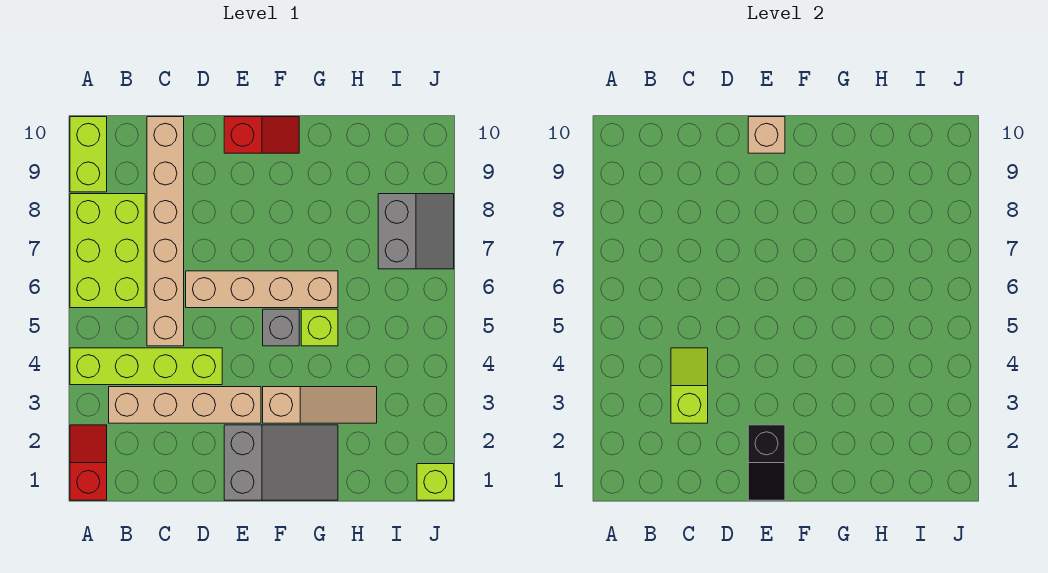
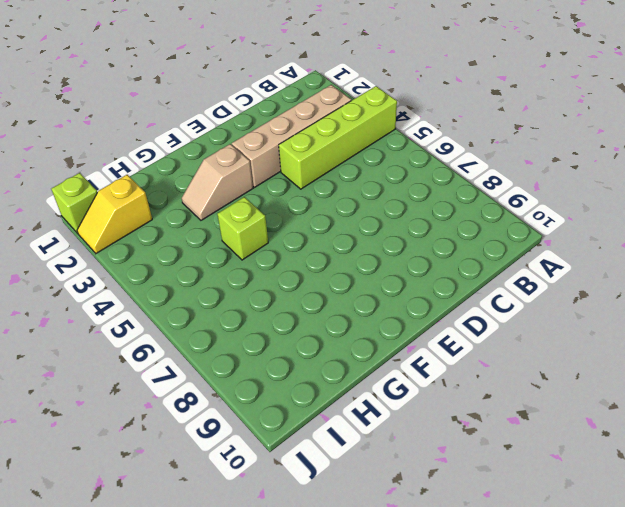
tan slope F3:G3 level 1 top F -> tan slope F3:H3 level 1 top F
yellow slope I2:J2 level 1 top I -> none
none -> red slope A1:A2 level 1 top 1
none -> lime brick A6:B8 level 1
none -> lime brick A9:A10 level 1

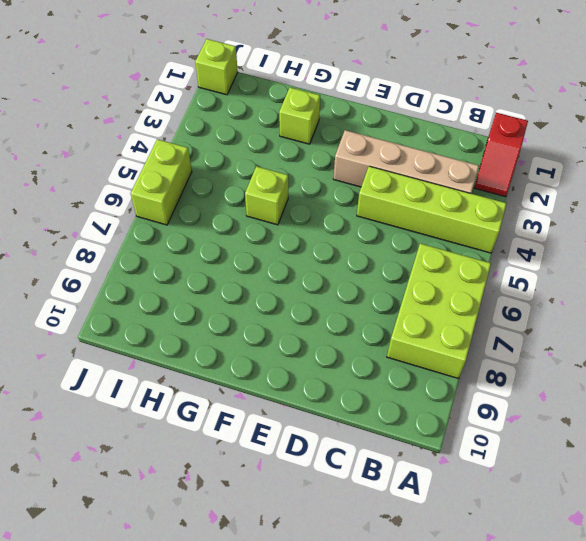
lime brick G2 level 1 -> grey slope E1:G2 level 1 top E
lime brick J5:J6 level 1 -> lime brick A9:A10 level 1
none -> tan brick C5:C10 level 1
none -> tan brick D6:G6 level 1
none -> red slope E10:F10 level 1 top E

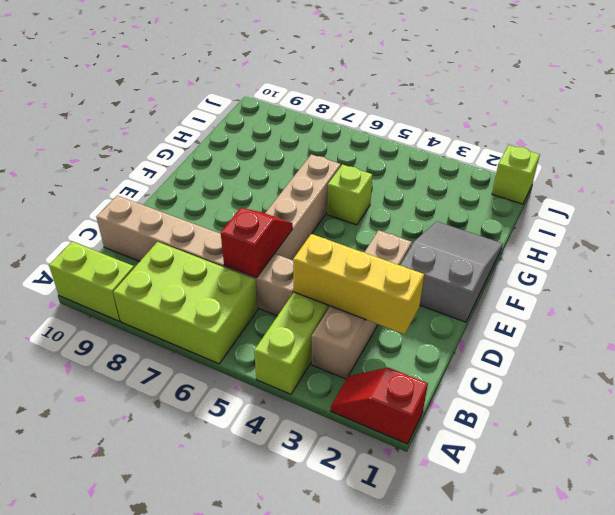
yellow brick C2:C4 level 2 -> lime slope C3:C4 level 2 top 3
red slope C6:D6 level 2 top C -> red slope E10:F10 level 1 top E
none -> tan slope F3:H3 level 1 top F
none -> grey brick F5 level 1
none -> grey slope I7:J8 level 1 top I

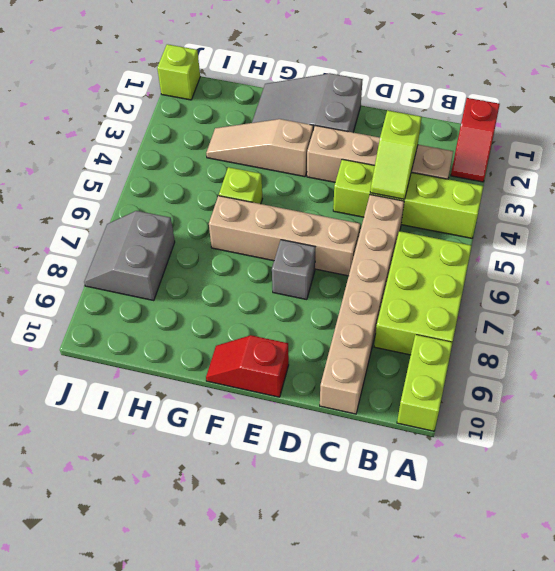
grey brick E7 level 1 -> grey brick F5 level 1
none -> black slope E1:E2 level 2 top 2
none -> tan brick E10 level 2

